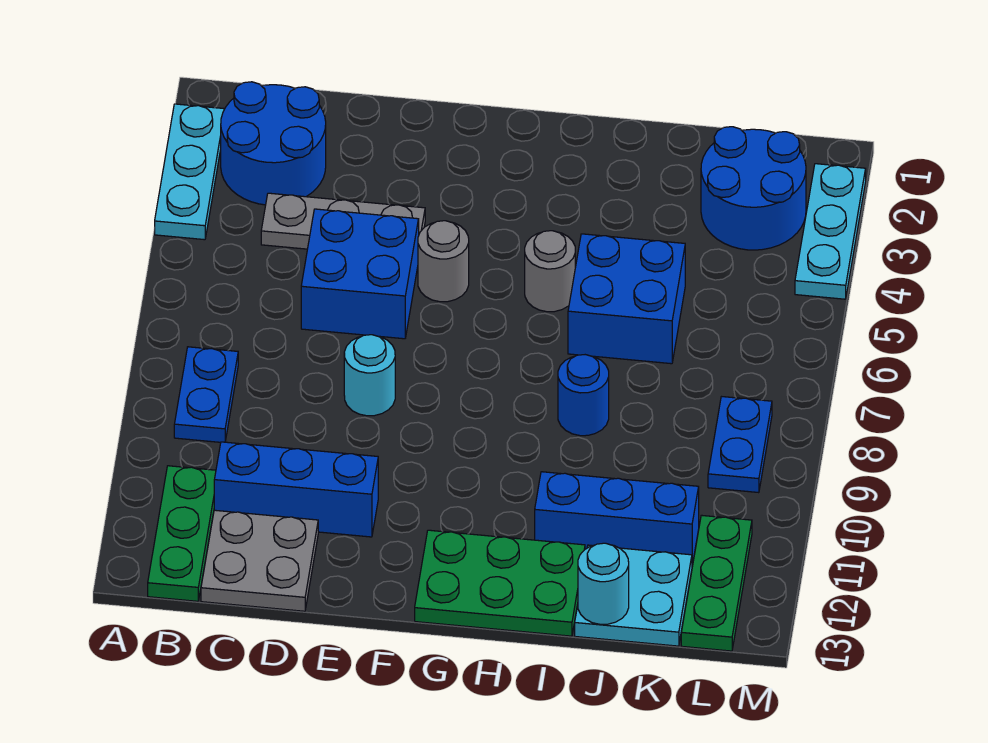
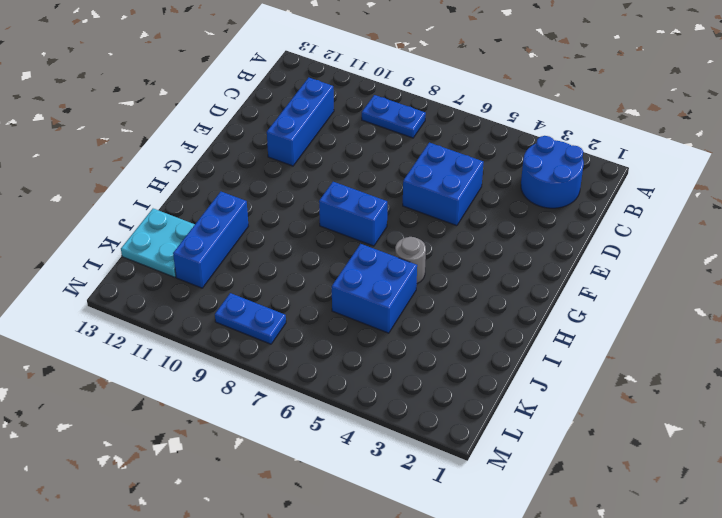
blue brick G7:G8 level 1 -> none
none -> cyan plate A2:A4 level 1
none -> green plate B11:B13 level 1
none -> grey plate C4:E4 level 1

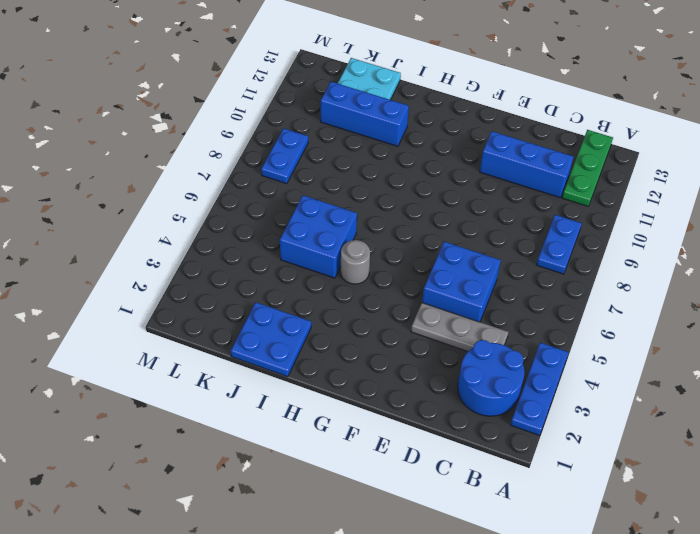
blue plate A2:A4 level 1 -> cyan plate A2:A4 level 1
blue plate I1:J2 level 1 -> none
none -> grey plate C12:D13 level 1
none -> cyan round brick E8 level 1
none -> grey round brick F5 level 1

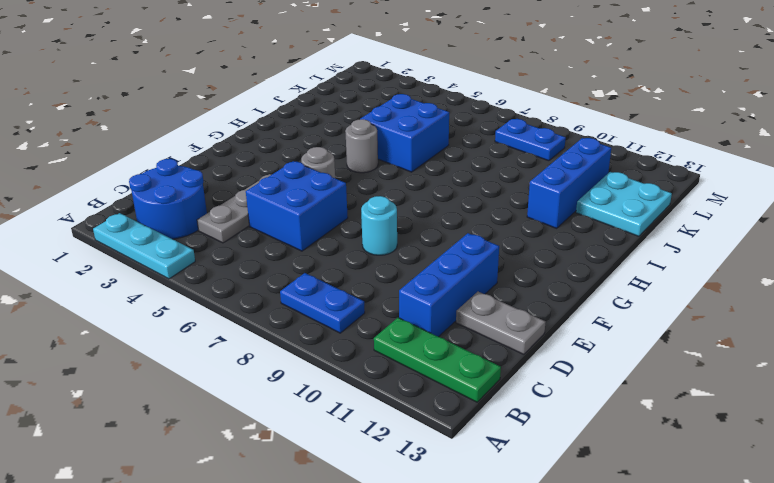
grey plate D12:D13 level 1 -> grey plate C12:D13 level 1
none -> green plate G12:I13 level 1
none -> blue round brick I8 level 1
none -> blue round brick K2:L3 level 1

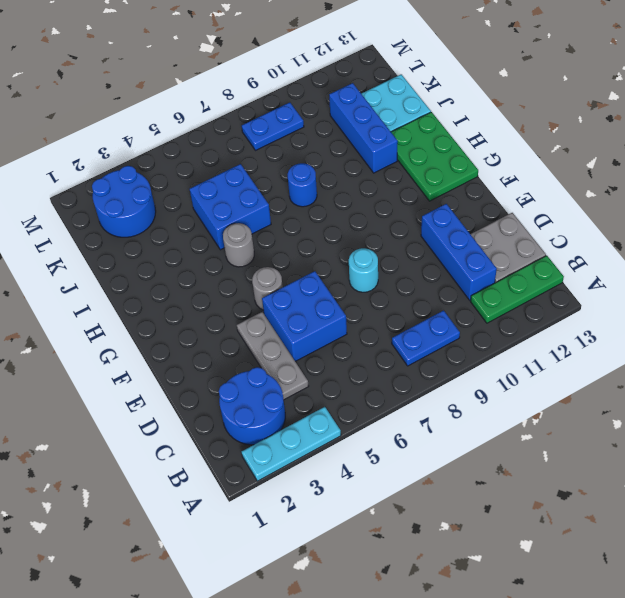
none -> green plate L11:L13 level 1
none -> cyan plate M2:M4 level 1
none -> cyan round brick J13 level 2

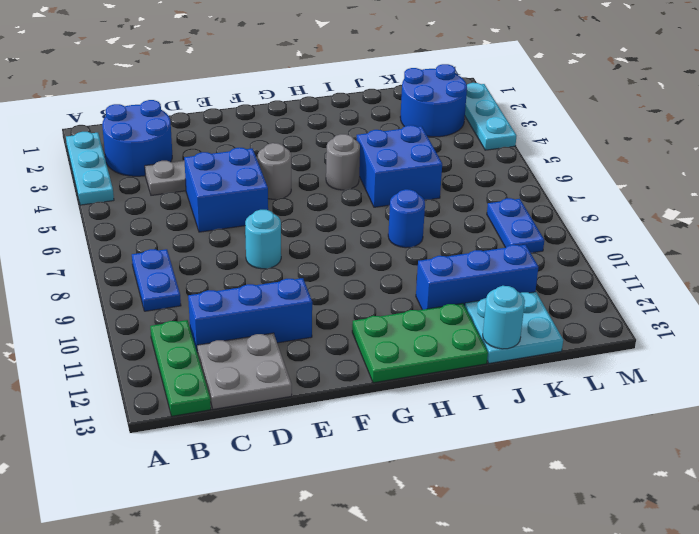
none -> green plate L11:L13 level 1

